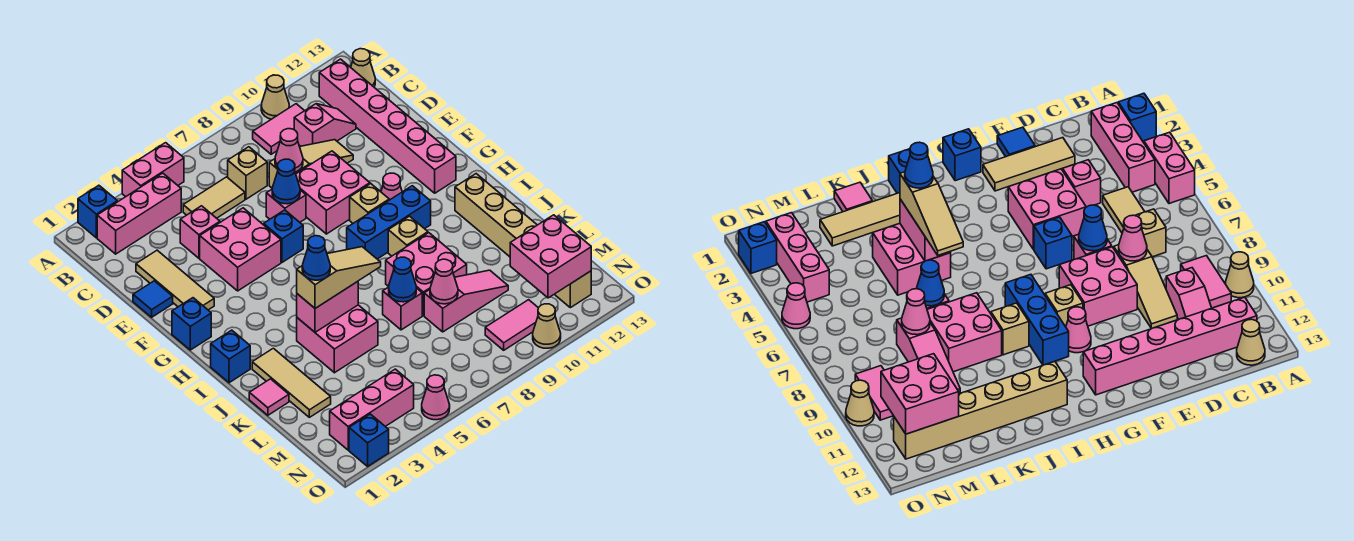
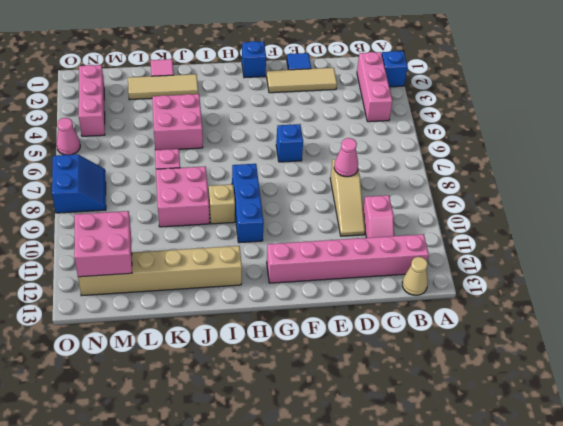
blue slope N7:O8 level 1 top O -> none
none -> pink brick A4:A5 level 1
none -> tan cone A10 level 1
none -> pink tile B9:B10 level 1
none -> tan tile C5:C6 level 1

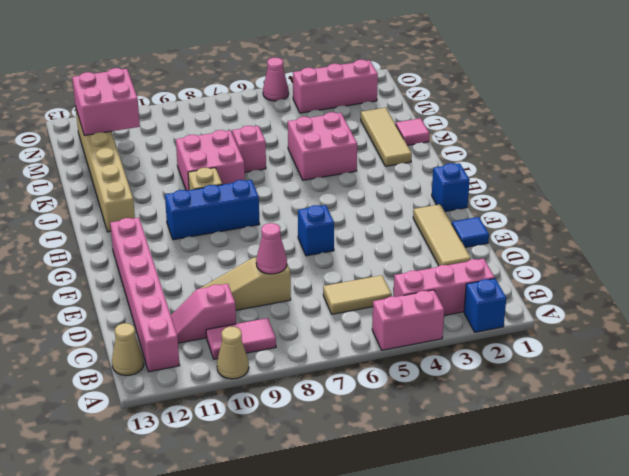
none -> tan brick C7 level 1
none -> pink brick D4 level 1
none -> pink brick E4:F5 level 1
none -> pink brick E7 level 1

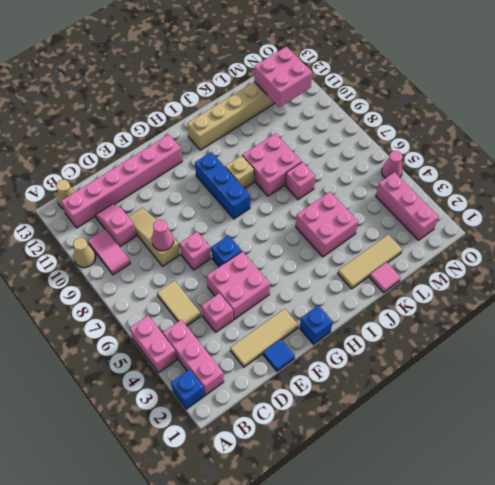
none -> tan brick C7 level 1
none -> pink brick E8:F9 level 1
none -> tan brick G9 level 1
none -> pink cone G10 level 1

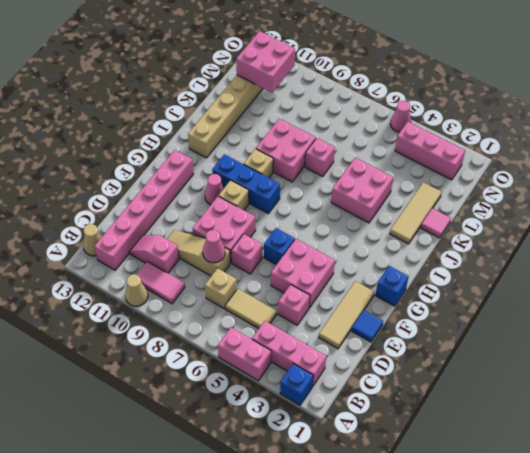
none -> blue brick I1 level 1
none -> pink slope L8:L10 level 1 top 8
none -> pink tile N9:N10 level 1
none -> blue brick O2 level 1

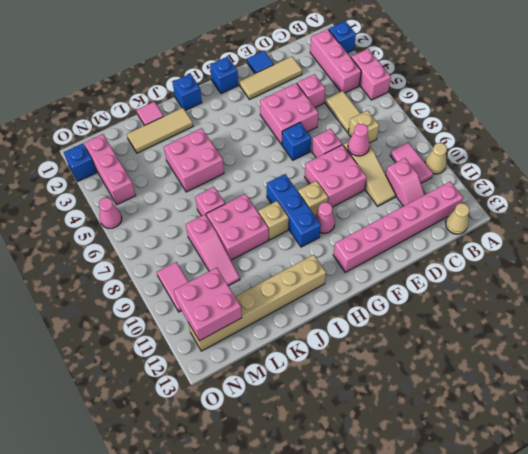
none -> tan cone O10 level 1
none -> blue cone E7 level 2
none -> pink brick J4:J5 level 2
none -> blue cone K7 level 2

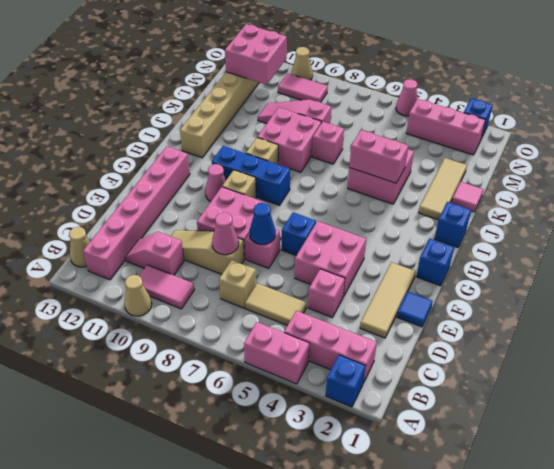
none -> blue cone K7 level 2
none -> pink cone L8 level 2
none -> tan slope J4:J6 level 3 top 4
none -> blue cone J4 level 4

